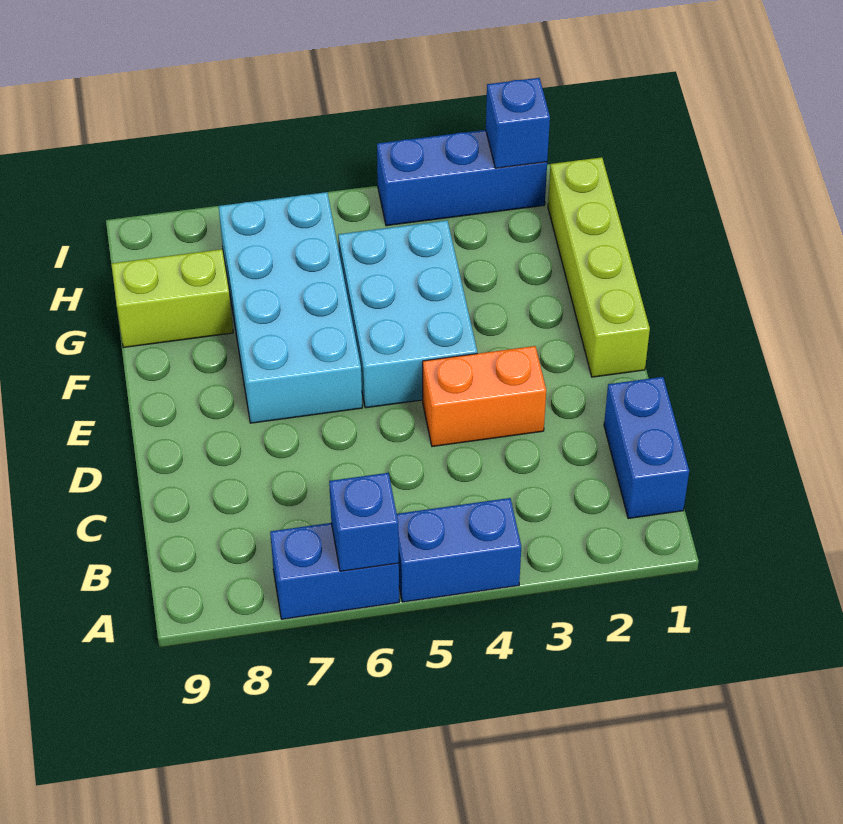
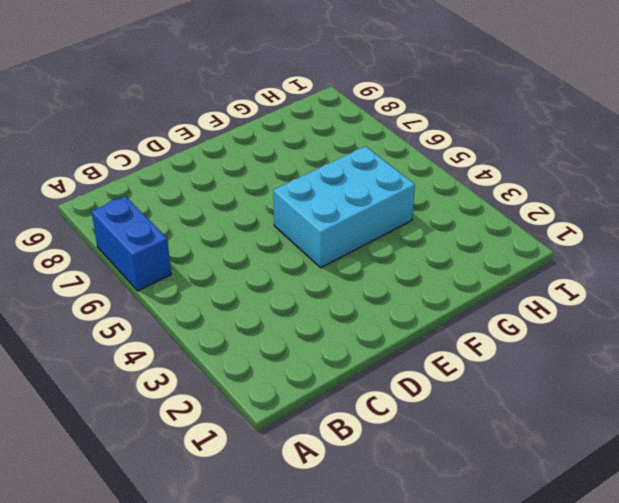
none -> blue brick A4:A5 level 1
none -> blue brick B1:C1 level 1

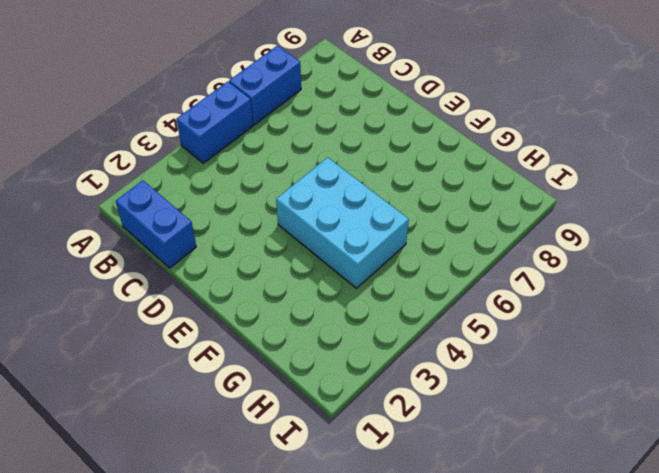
none -> orange brick D3:D4 level 1
none -> lime brick E1:H1 level 1

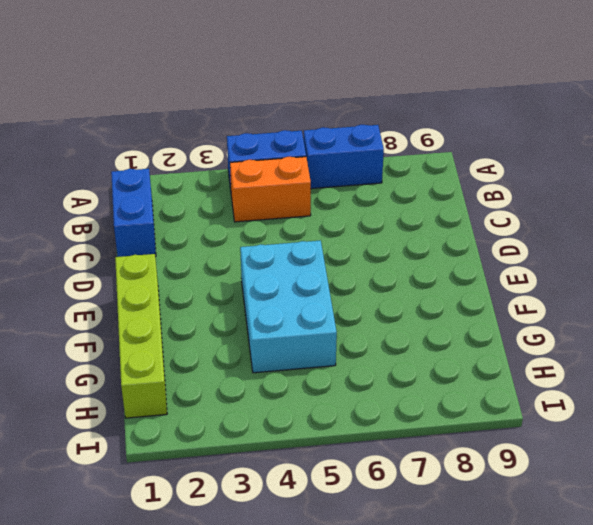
orange brick B4:B5 level 1 -> orange brick D3:D4 level 1
none -> cyan brick E6:H7 level 1
none -> lime brick G8:G9 level 1

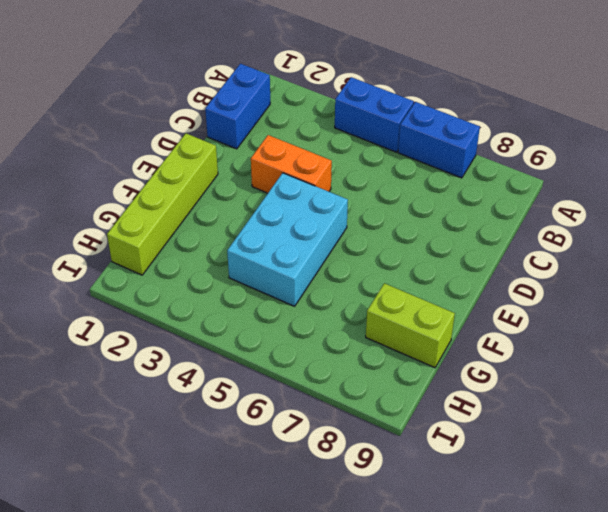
none -> cyan brick E6:H7 level 1
none -> blue brick I2:I4 level 1

